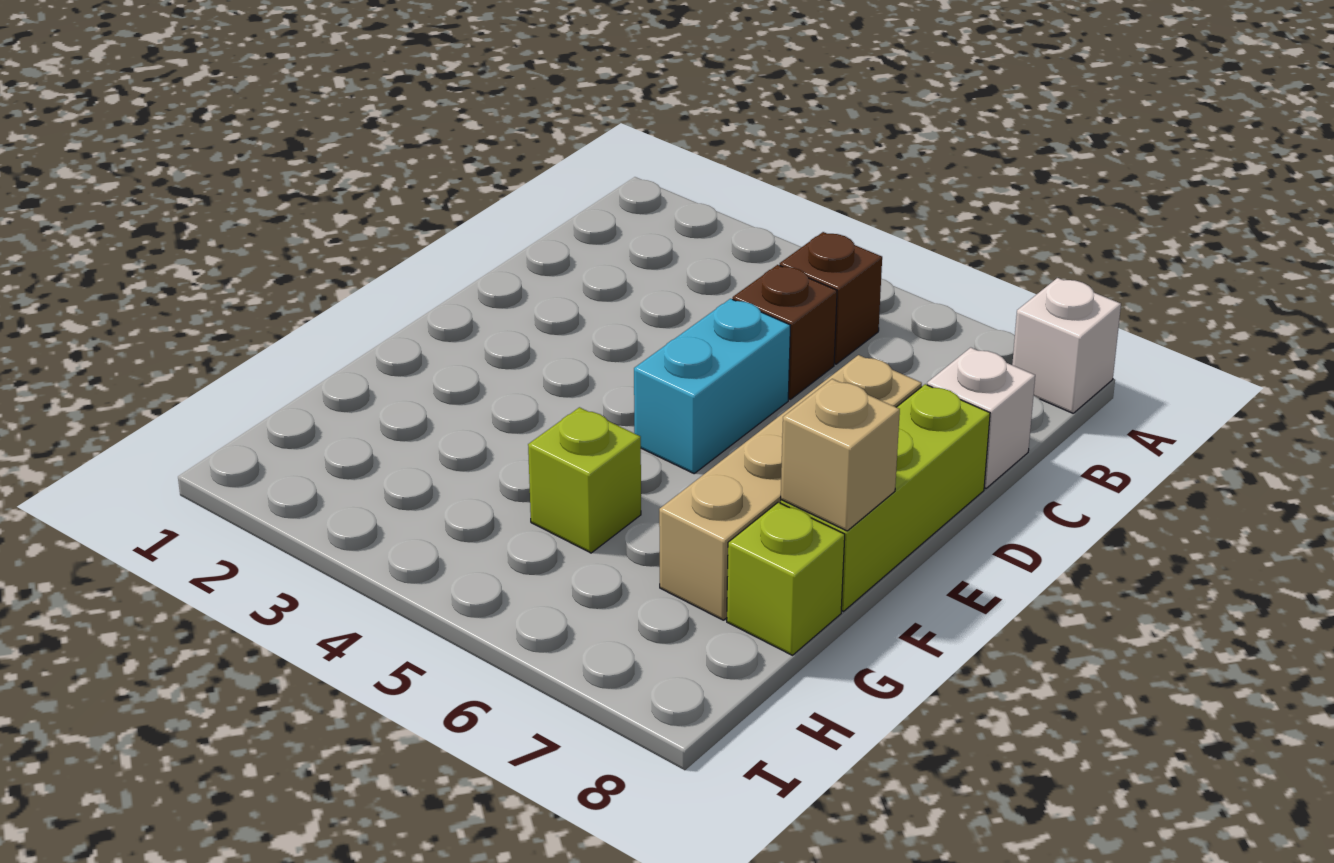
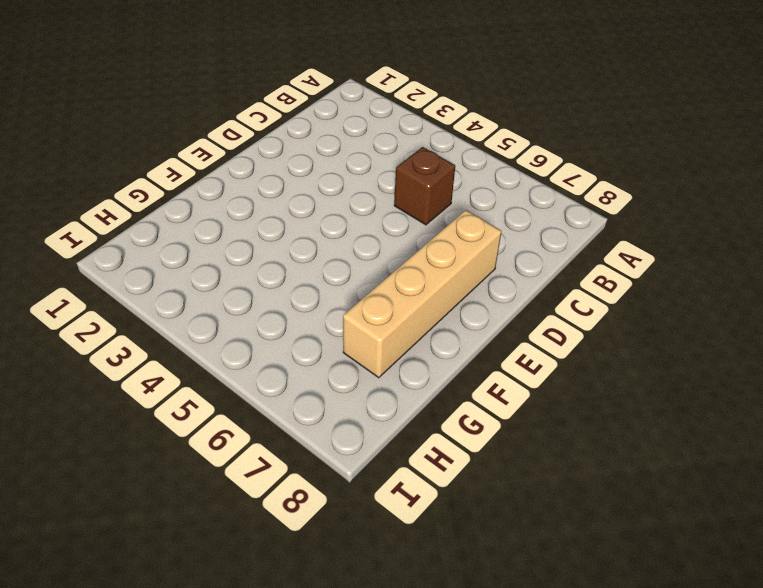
none -> white brick A8 level 1
none -> brown brick B5 level 1

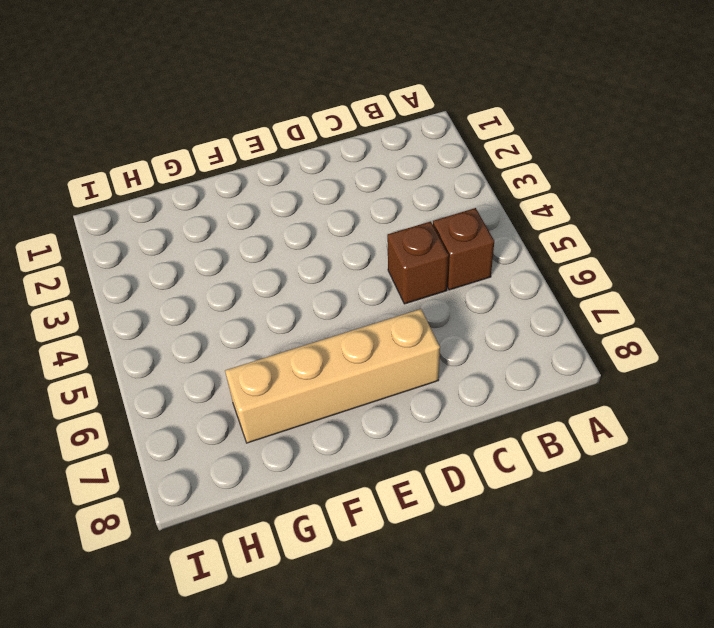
none -> white brick A8 level 1
none -> white brick C8 level 1

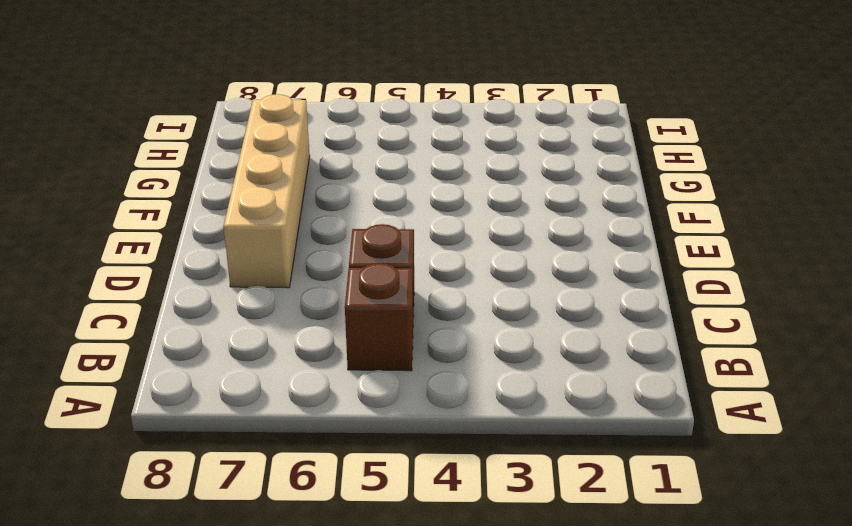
none -> white brick A8 level 1
none -> white brick C8 level 1

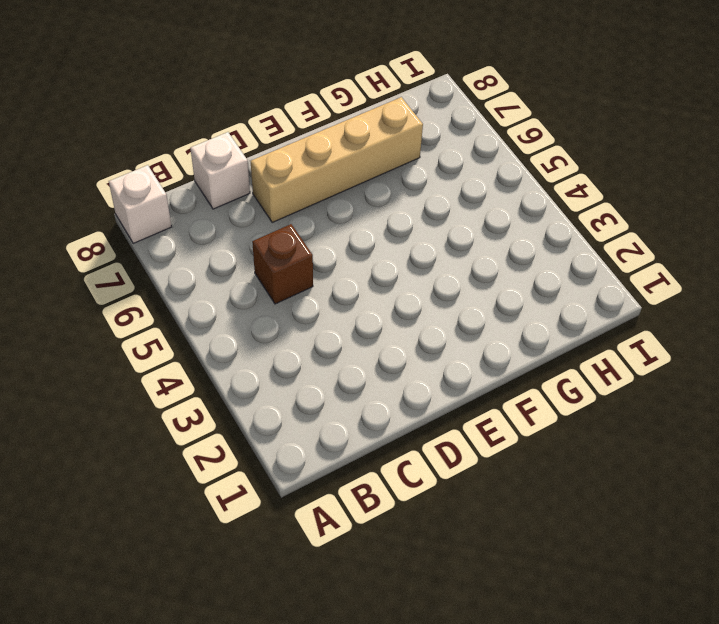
none -> brown brick B5 level 1
none -> cyan brick D5:E5 level 1

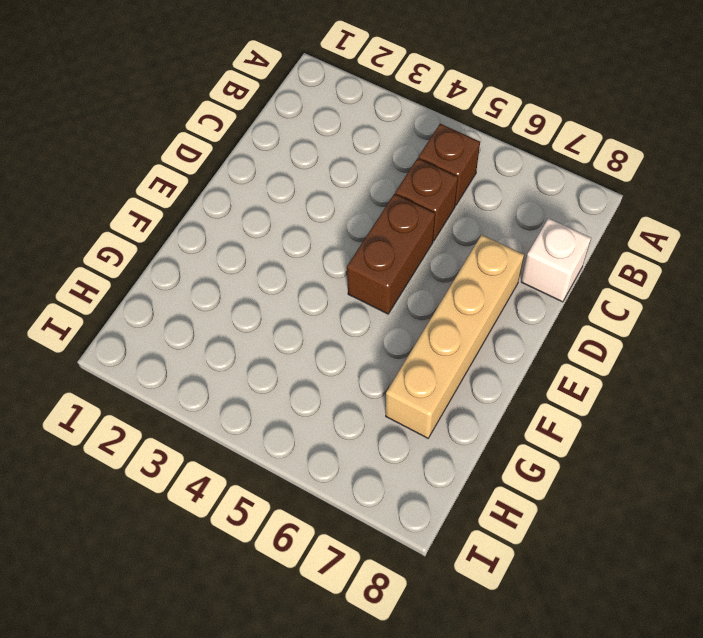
brown brick D5:E5 level 1 -> cyan brick D5:E5 level 1
none -> white brick A8 level 1
none -> lime brick D8:F8 level 1

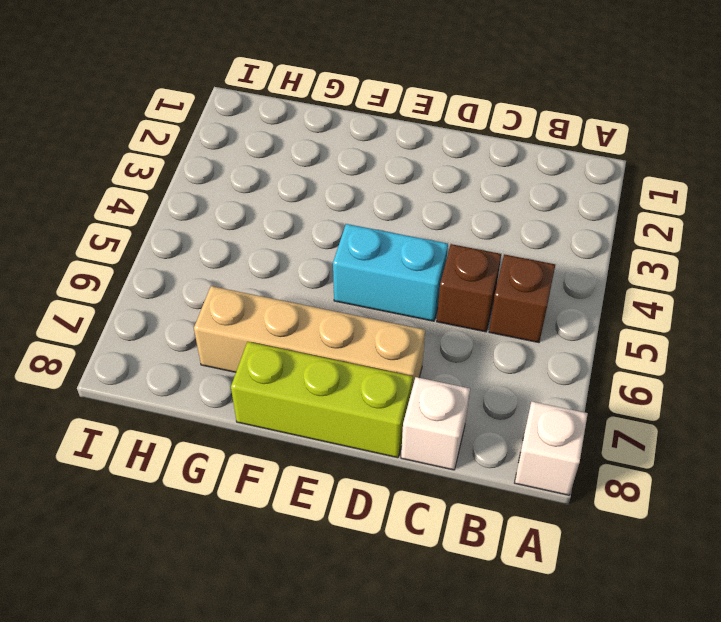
none -> lime brick G5 level 1
none -> lime brick G8 level 1

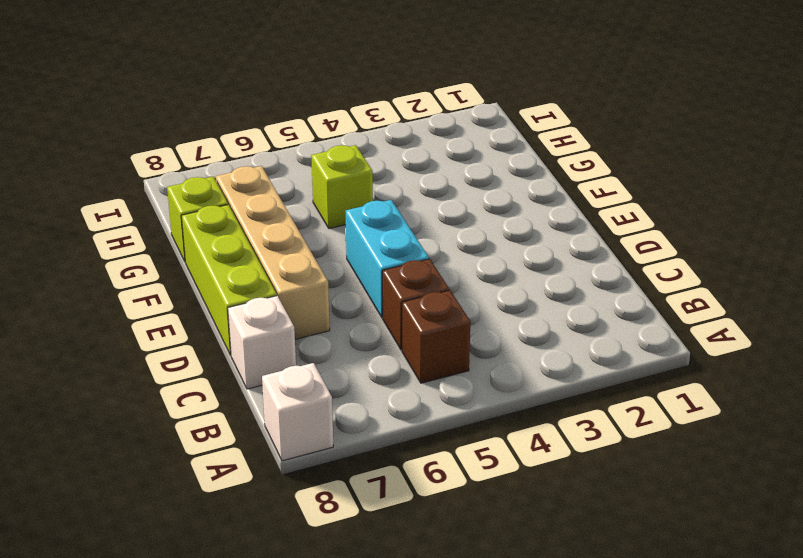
none -> tan brick F8 level 2

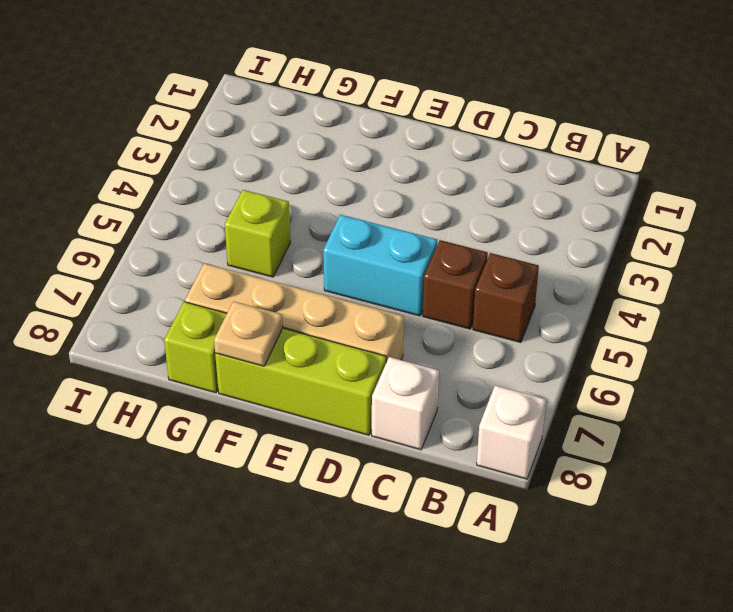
tan plate F8 level 2 -> tan brick F8 level 2

